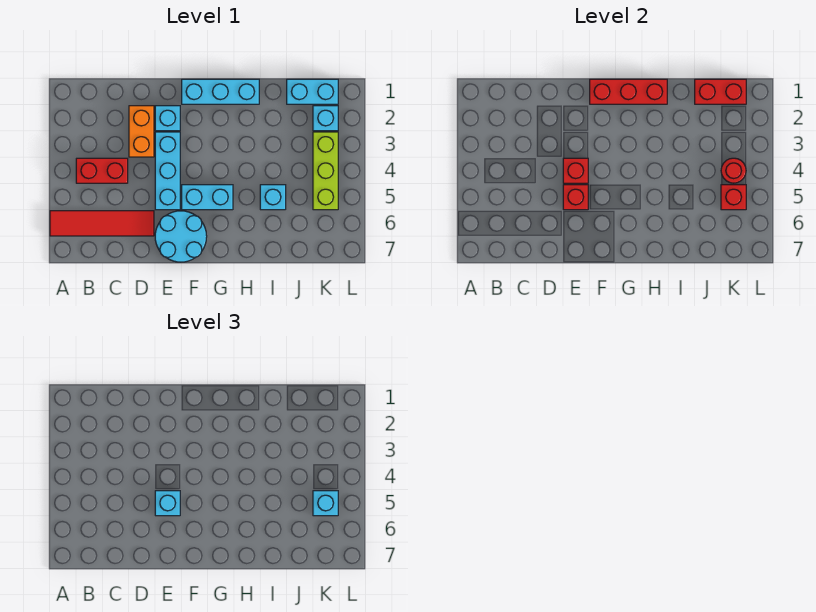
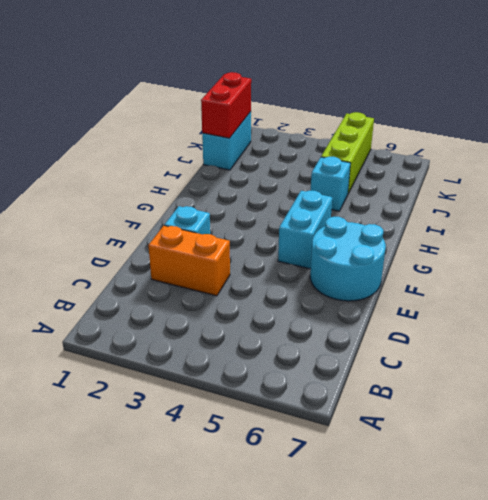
lime brick J5:L5 level 1 -> lime brick K3:K5 level 1
none -> red tile A6:D6 level 1
none -> red brick B4:C4 level 1
none -> cyan brick E3:E5 level 1

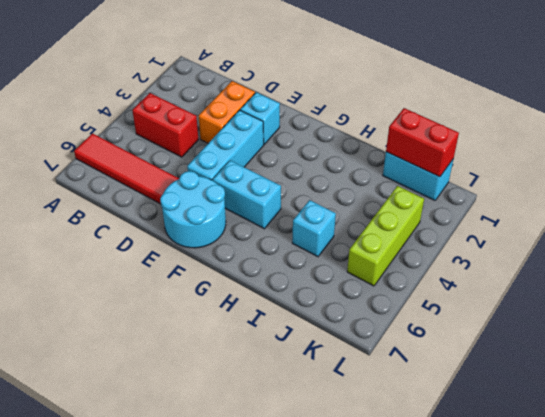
none -> cyan brick F1:H1 level 1
none -> cyan brick K2 level 1
none -> red brick E4 level 2

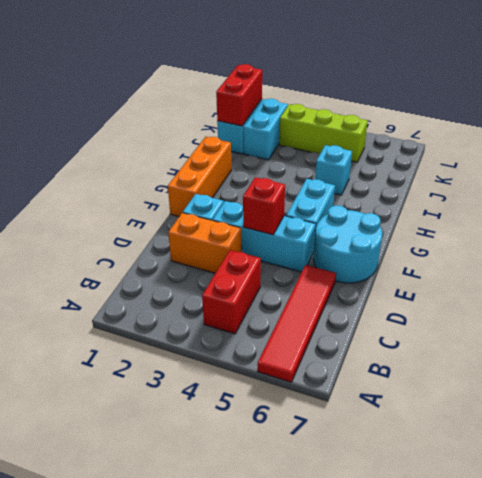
orange brick F1:H1 level 1 -> cyan brick F1:H1 level 1
cyan brick J2:K2 level 1 -> cyan brick K2 level 1
none -> red brick E5 level 2
none -> red brick F1:H1 level 2
none -> red round brick K4 level 2

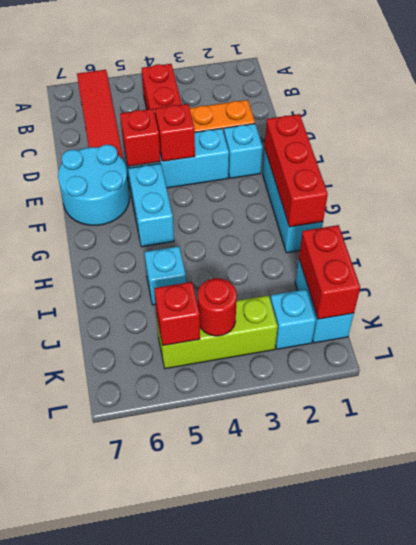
none -> cyan brick E5 level 3
none -> cyan brick K5 level 3

